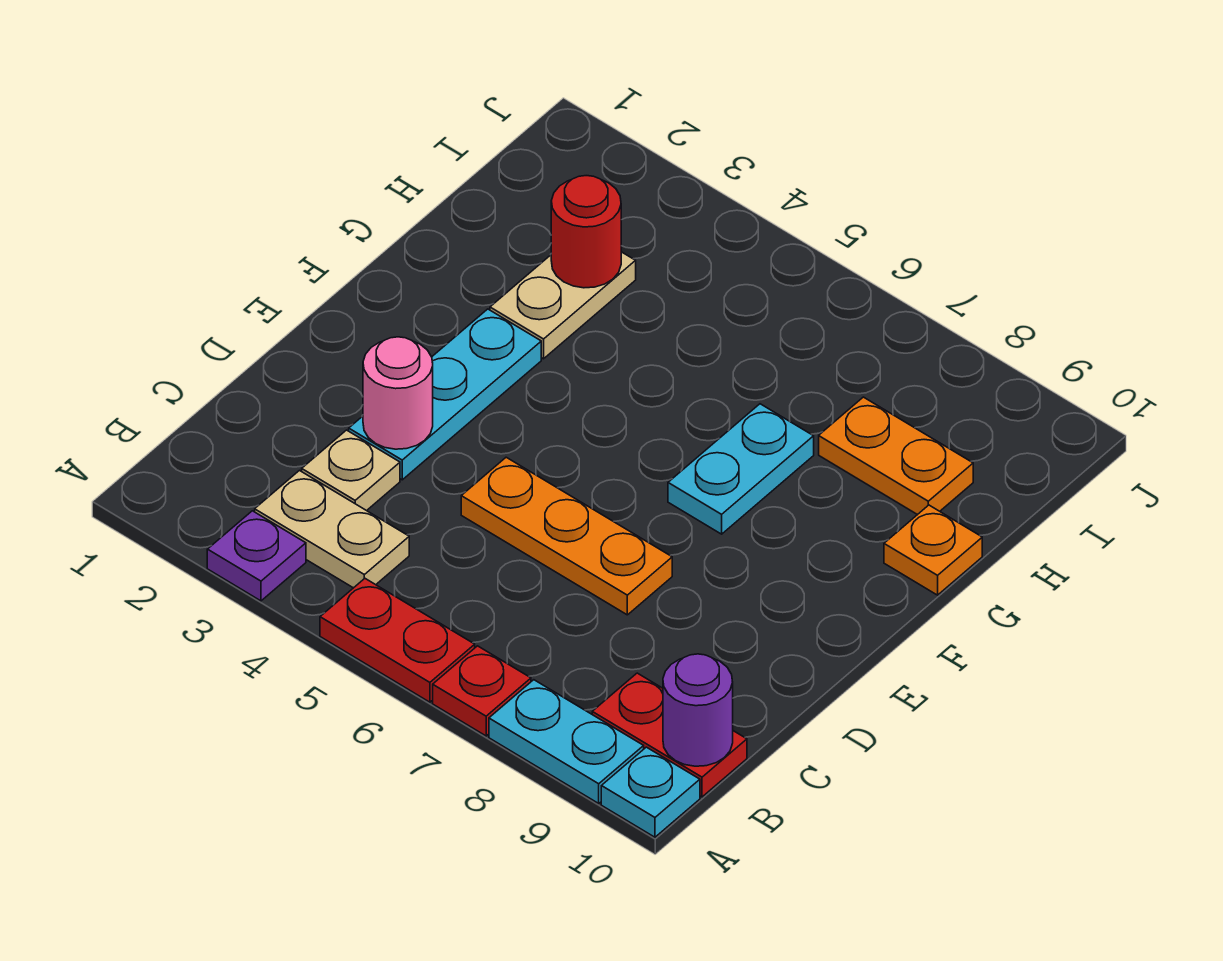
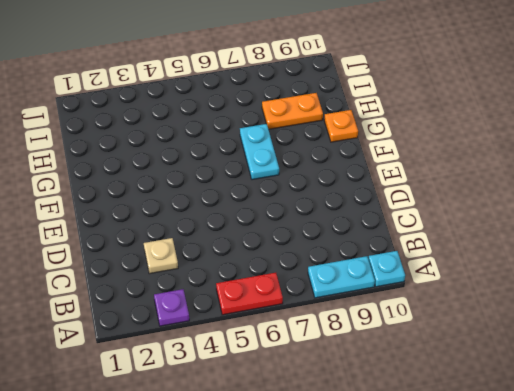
none -> red plate A7 level 1
none -> tan plate B3:B4 level 1
none -> red plate B9:B10 level 1

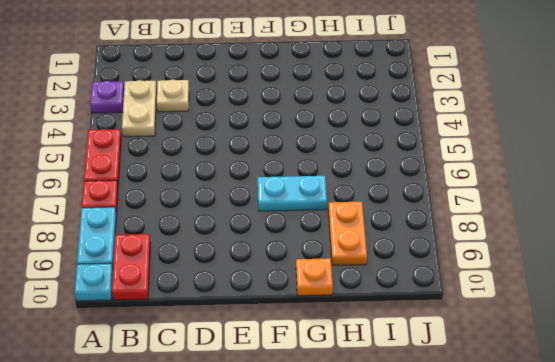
none -> cyan plate D3:F3 level 1
none -> orange plate D5:D7 level 1
none -> tan plate G3:H3 level 1

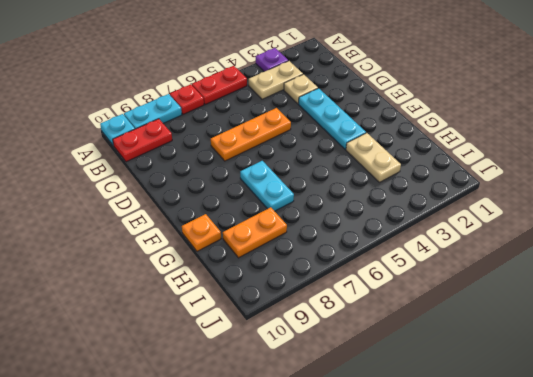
none -> purple round brick B10 level 2
none -> pink round brick D3 level 2
none -> red round brick H3 level 2

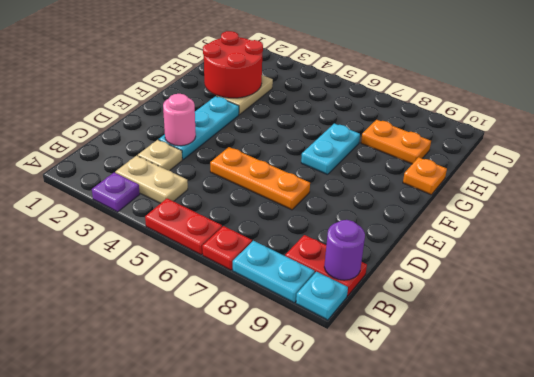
red round brick G2:H3 level 2 -> red round brick H3 level 2

